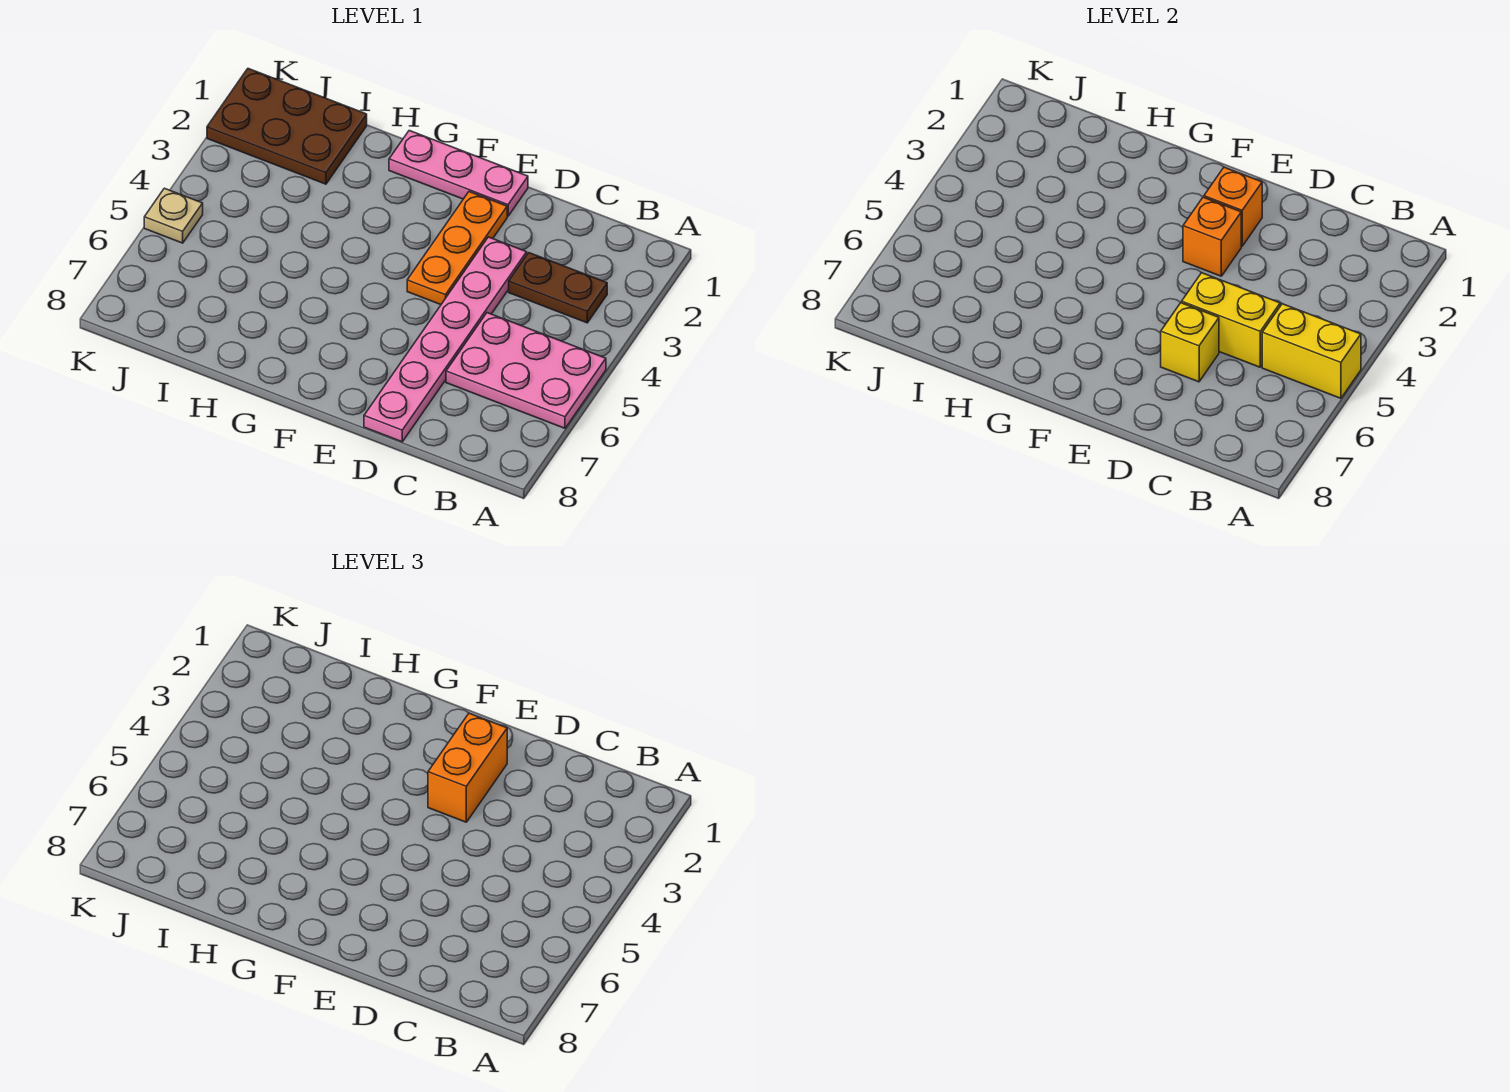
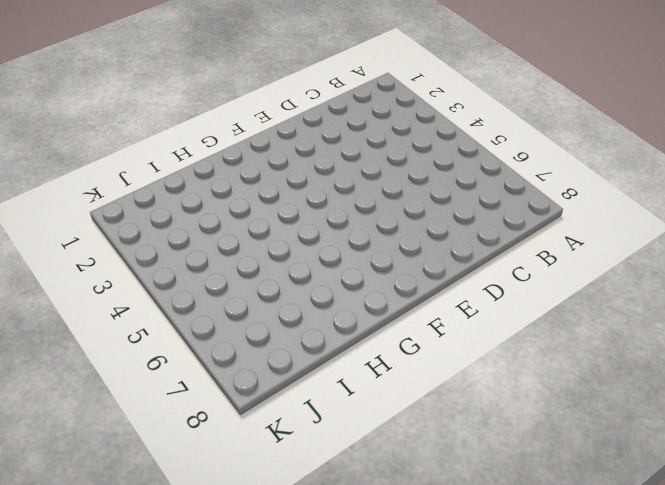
none -> pink plate A5:C6 level 1
none -> brown plate B3:C3 level 1
none -> pink plate D3:D8 level 1

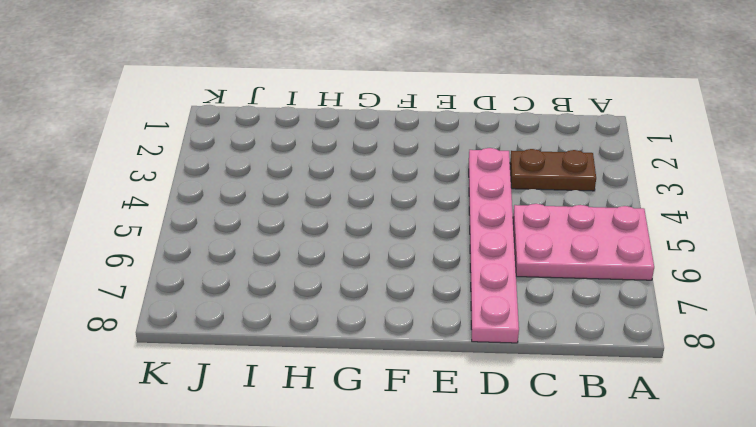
none -> pink plate E1:G1 level 1
none -> orange plate E2:E4 level 1
none -> brown plate I1:K2 level 1

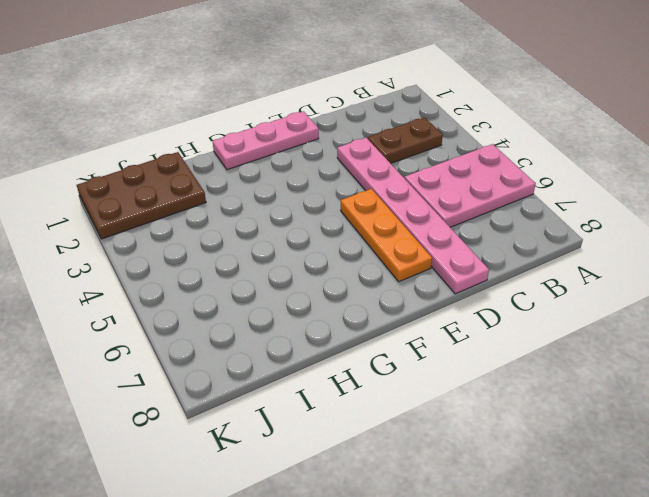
orange plate E5:E7 level 1 -> orange plate E2:E4 level 1
none -> tan plate K5 level 1
none -> yellow brick A5:B5 level 2
none -> yellow brick C5:D5 level 2

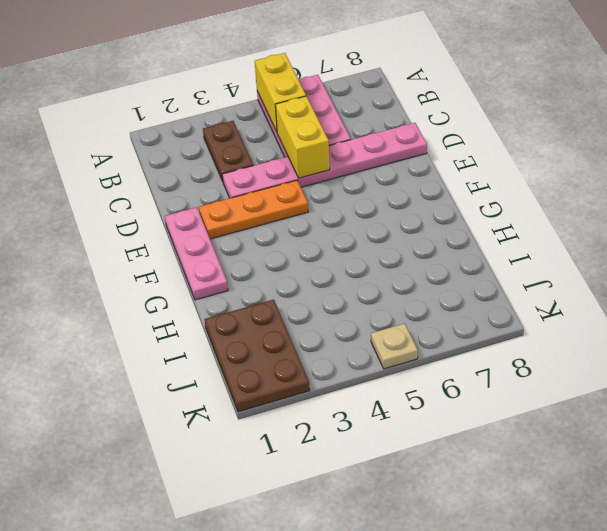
none -> yellow brick D6 level 2
none -> orange brick E2 level 2
none -> orange brick E3 level 2

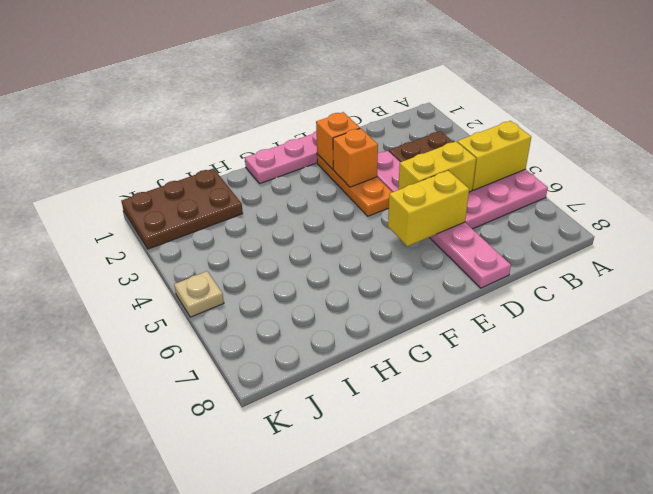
yellow brick D6:E6 level 2 -> yellow brick D6 level 2
none -> orange brick E2:E3 level 3

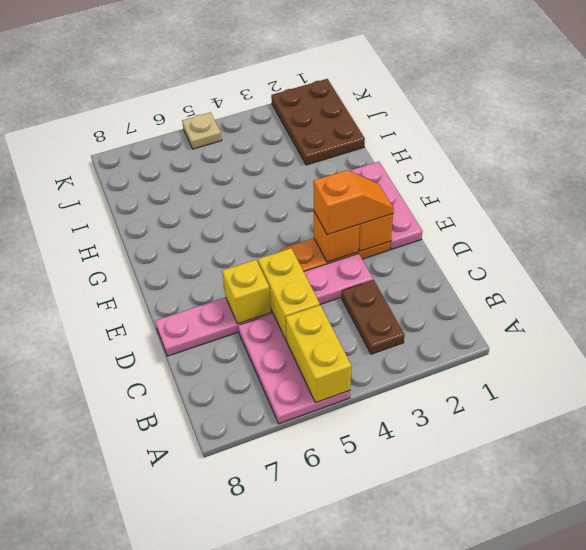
orange slope E2:E3 level 3 top 3 -> orange brick E2:E3 level 3

